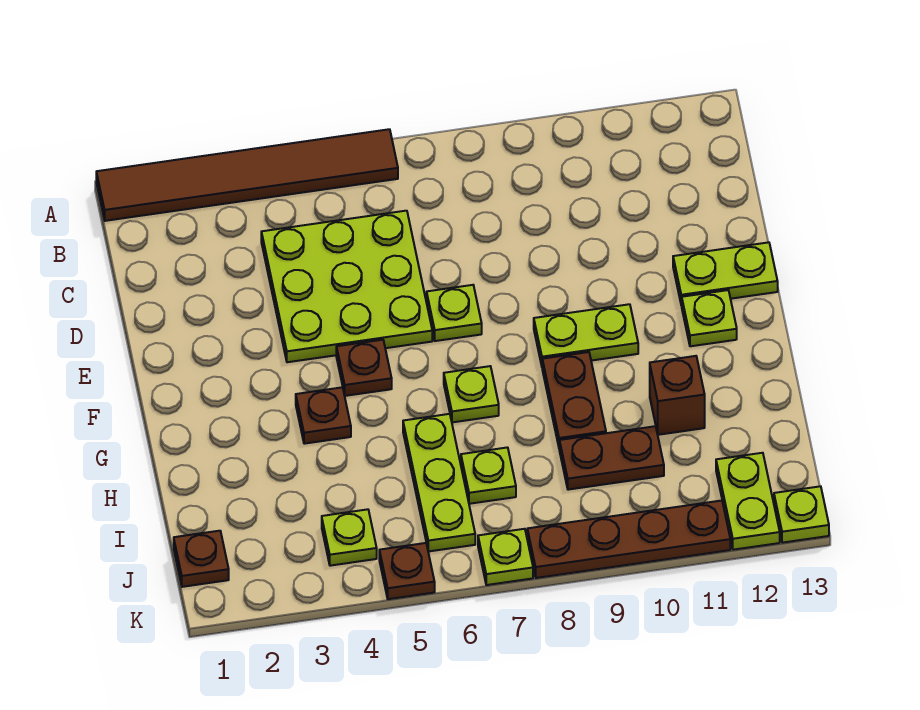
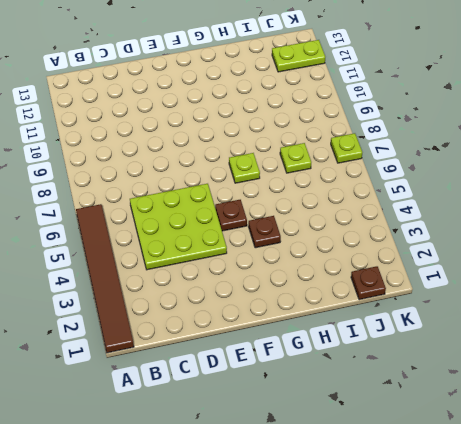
none -> lime plate E7 level 1
none -> lime plate E12:E13 level 1
none -> lime plate F9:F10 level 1

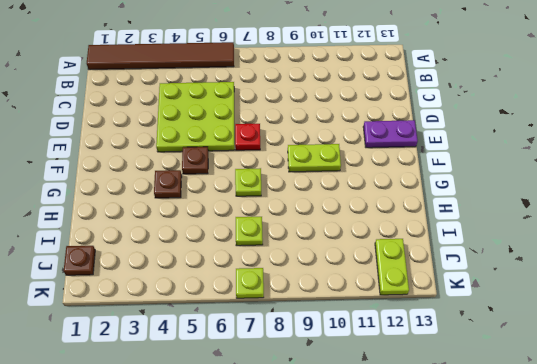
red plate E7 level 1 -> lime plate E7 level 1
purple plate E12:E13 level 1 -> lime plate E12:E13 level 1
none -> lime plate F12 level 1
none -> brown plate G9:H9 level 1
none -> lime plate H6:J6 level 1

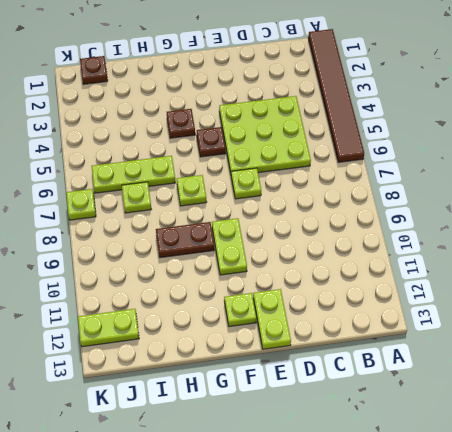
none -> brown brick H11 level 1
none -> brown plate I9:I10 level 1
none -> lime plate J4 level 1

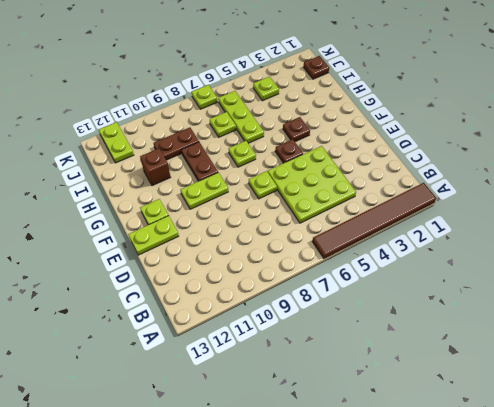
none -> brown plate K5 level 1
none -> brown plate K8:K11 level 1
none -> lime plate K13 level 1

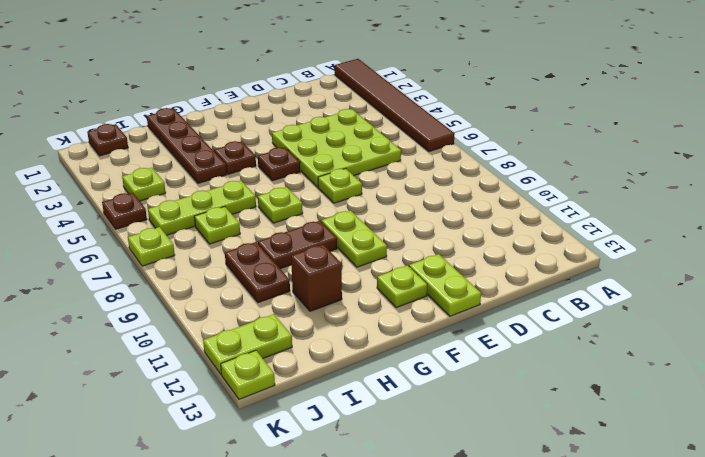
brown plate H1:H4 level 1 -> brown plate K8:K11 level 1

